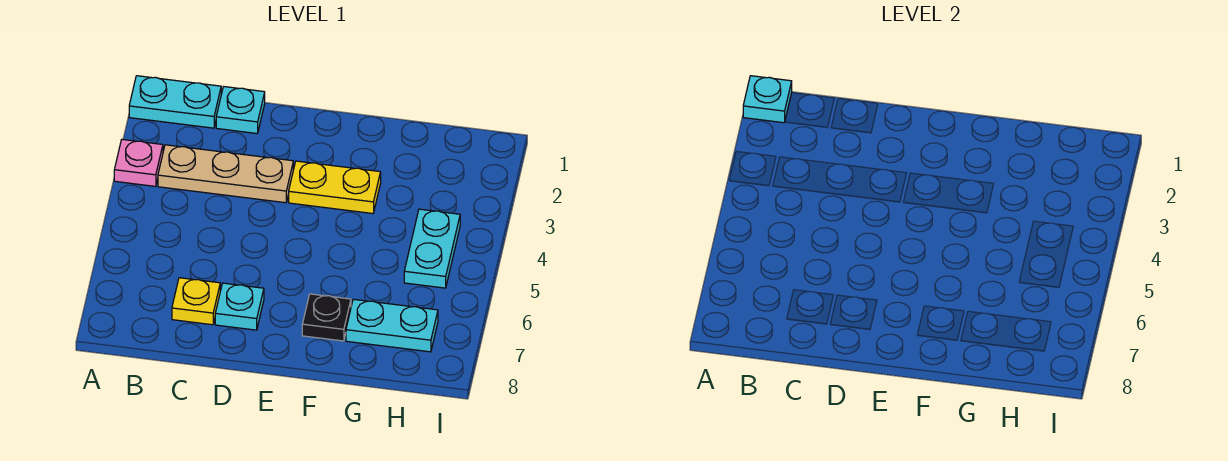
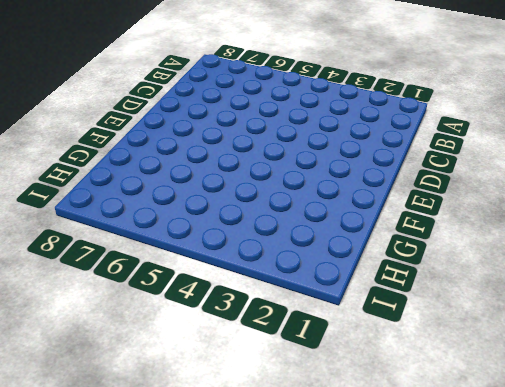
none -> cyan plate A1:B1 level 1
none -> pink plate A3 level 1

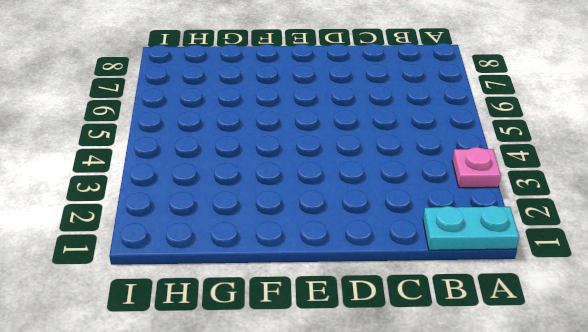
none -> tan plate B3:D3 level 1
none -> cyan plate C1 level 1

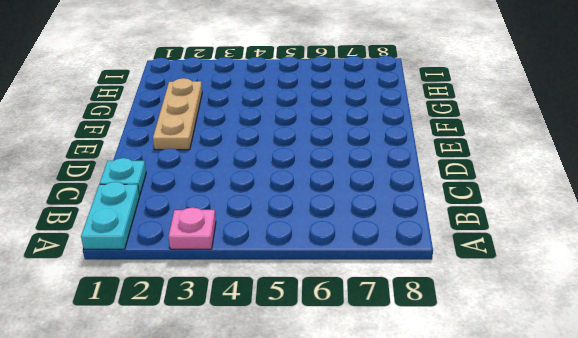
tan plate E2:G2 level 1 -> tan plate B3:D3 level 1
none -> yellow plate C7 level 1
none -> cyan plate D7 level 1

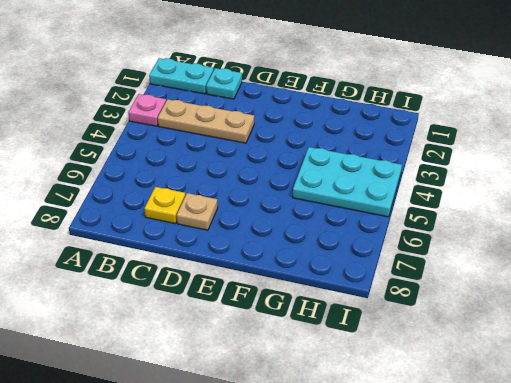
tan plate D7 level 1 -> cyan plate D7 level 1
cyan plate G4:I5 level 1 -> cyan plate H4:H5 level 1
none -> yellow plate E3:F3 level 1
none -> black plate F7 level 1

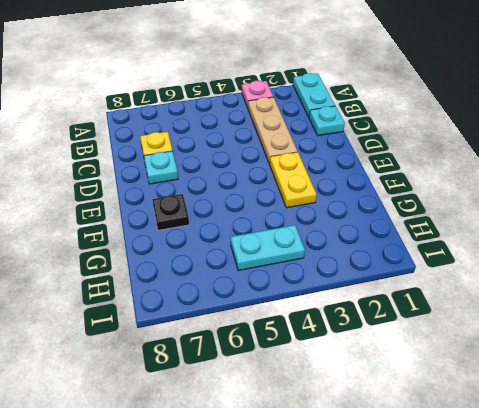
none -> cyan plate G7:H7 level 1
none -> cyan plate A1 level 2

